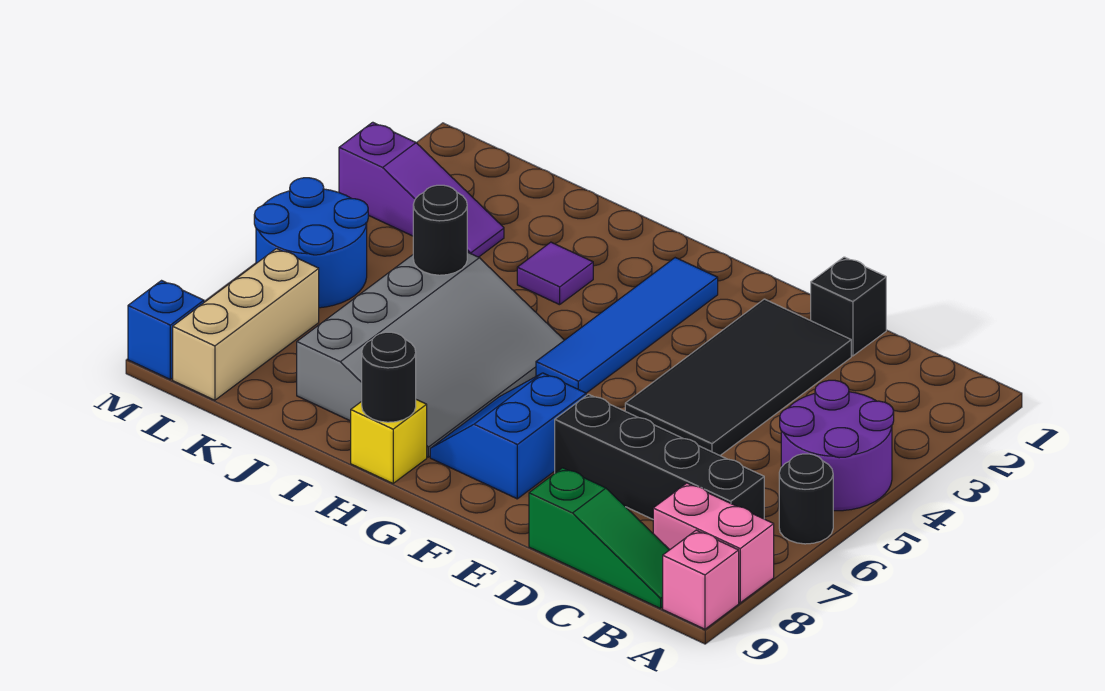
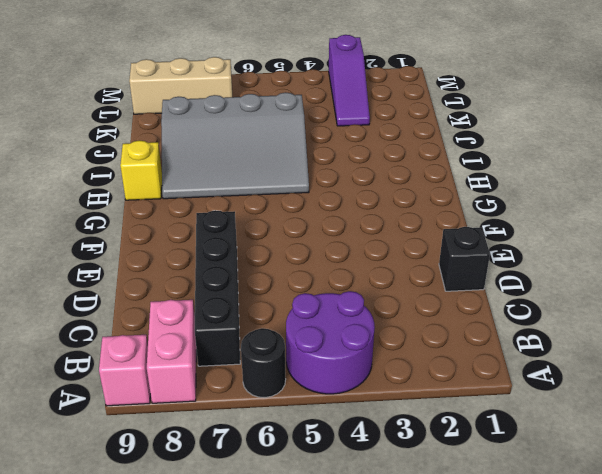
none -> green slope B9:D9 level 1 top D
none -> black tile D2:E5 level 1
none -> blue slope F7:G8 level 1 top F

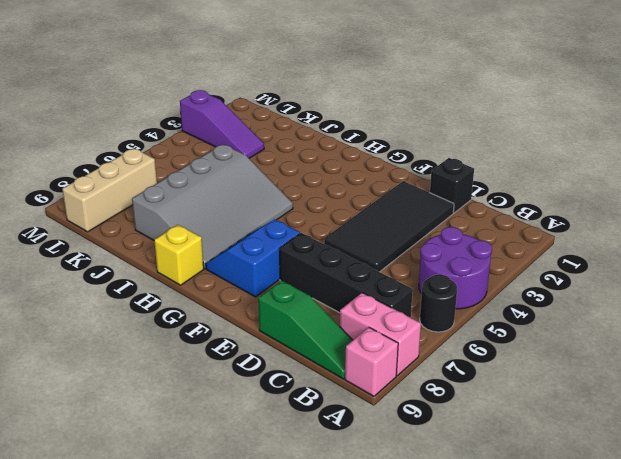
none -> blue tile G2:G5 level 1
none -> purple tile I3 level 1
none -> blue round brick L5:M6 level 1

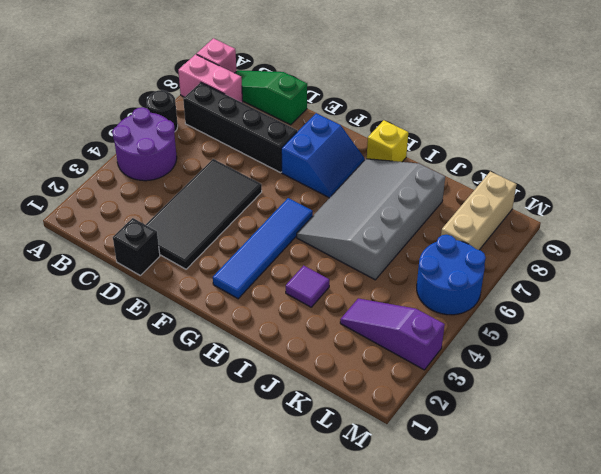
none -> blue brick M9 level 1
none -> black round brick H9 level 2
none -> black round brick J5 level 2

